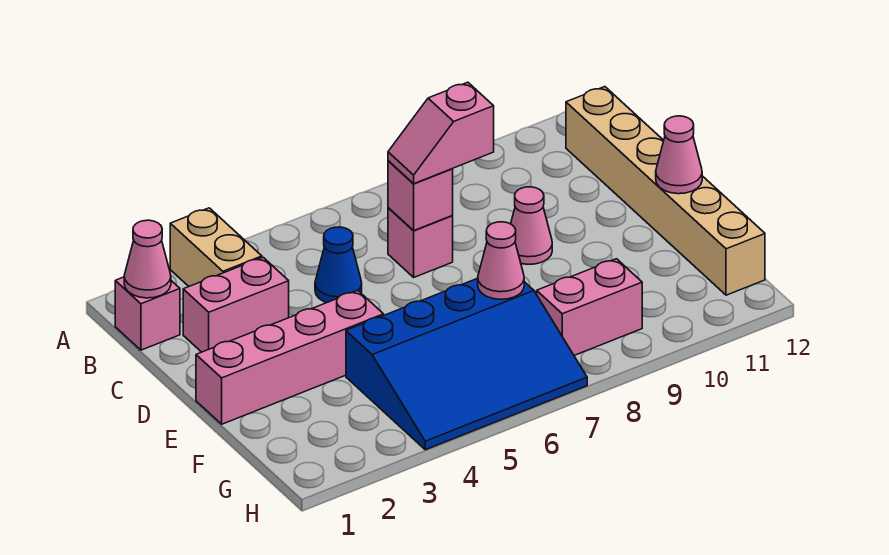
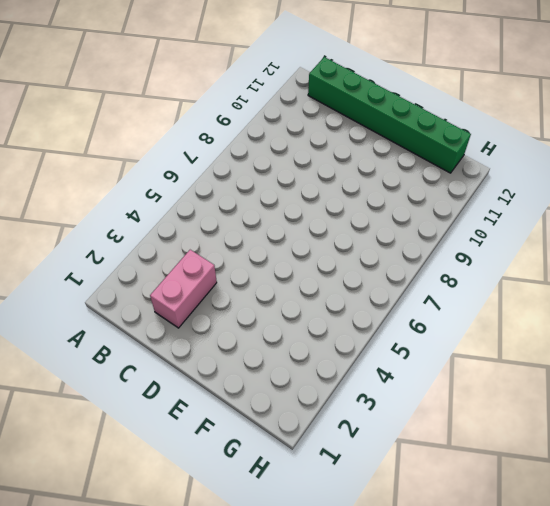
green brick B12:G12 level 1 -> tan brick B12:G12 level 1
none -> tan brick A3:B3 level 1
none -> pink brick B1 level 1
none -> blue cone C5 level 1

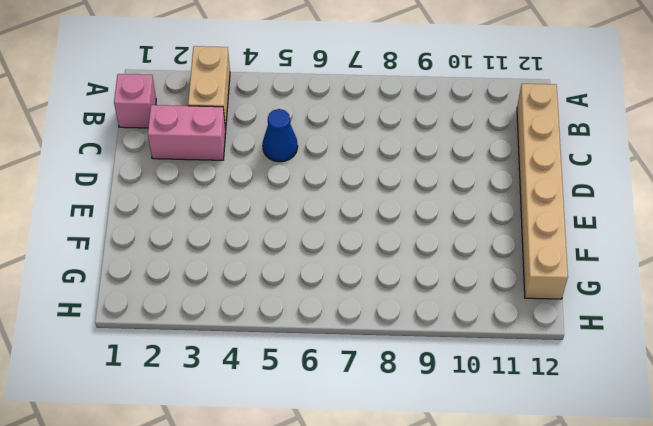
none -> pink brick C7 level 1
none -> pink cone D9 level 1
none -> pink brick E1:E4 level 1

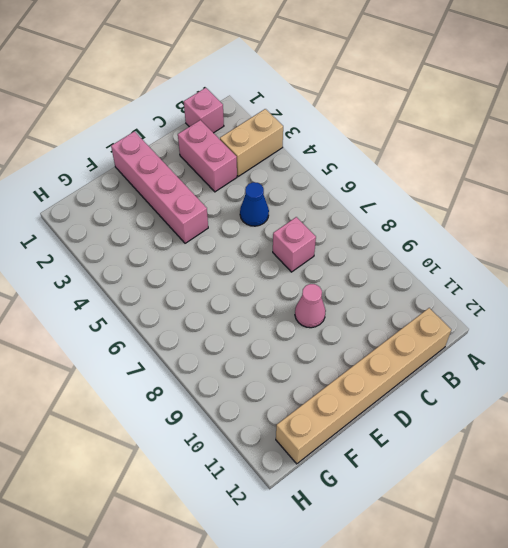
none -> blue slope F4:H7 level 1 top F
none -> pink brick G8:G9 level 1
none -> pink cone B1 level 2

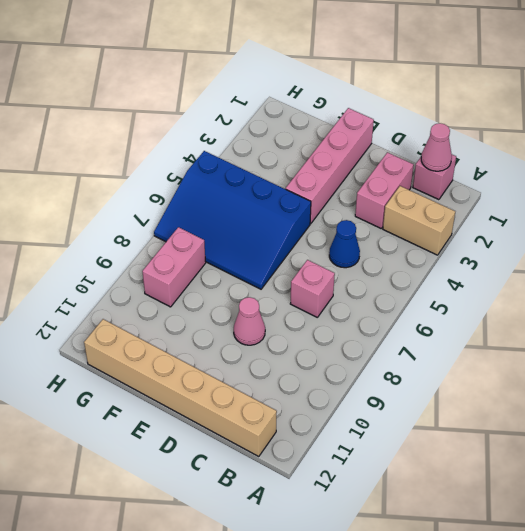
blue slope E5:H7 level 1 top 5 -> blue slope F4:H7 level 1 top F
none -> pink brick C7 level 2
none -> pink cone E12 level 2
none -> pink cone F7 level 2

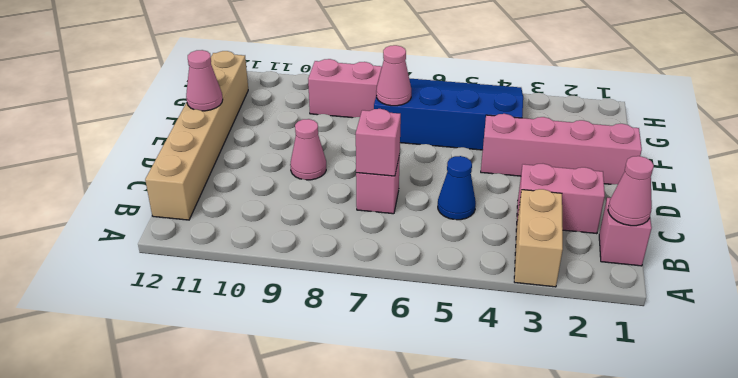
none -> pink slope C7:C8 level 3 top 8

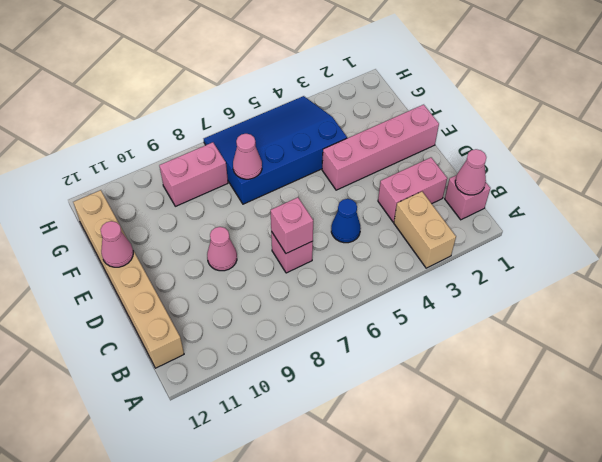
none -> pink slope C7:C8 level 3 top 8

